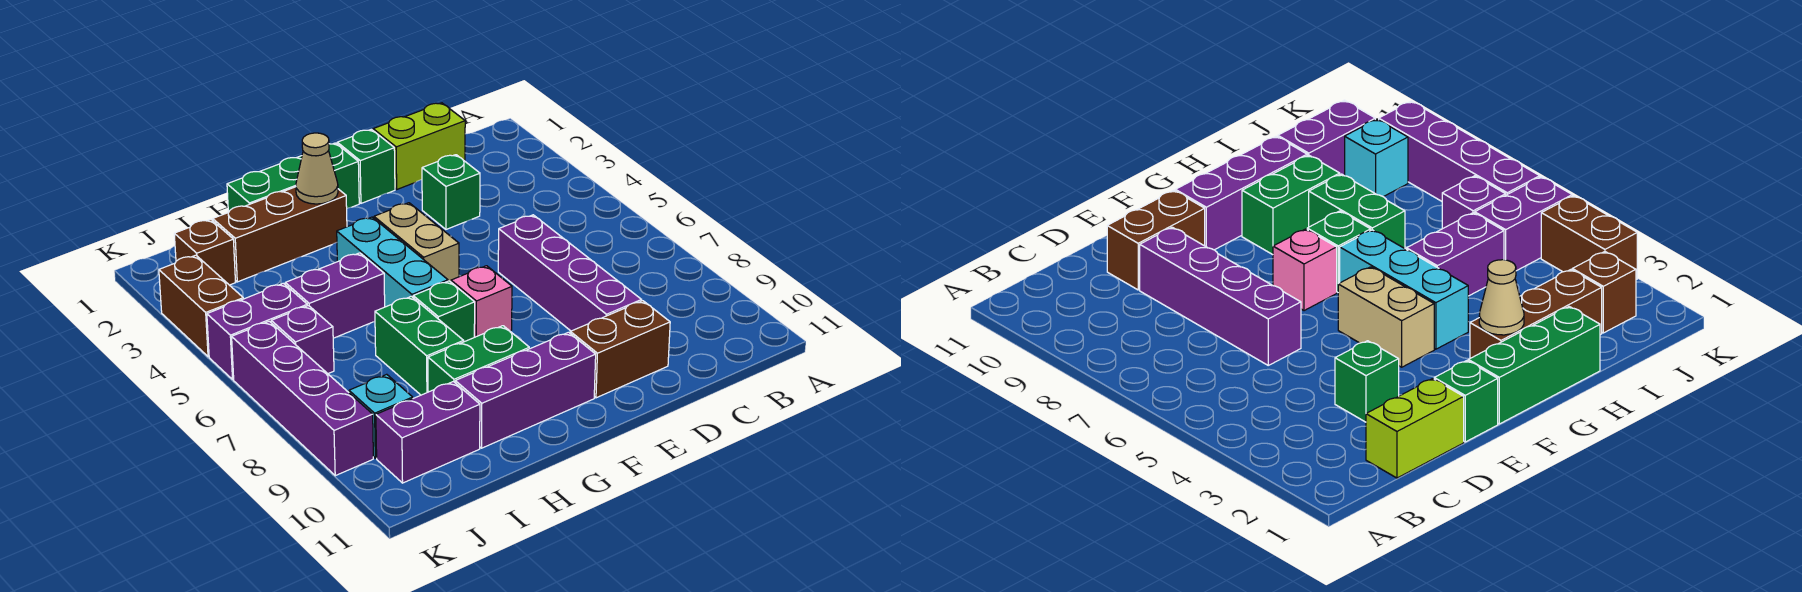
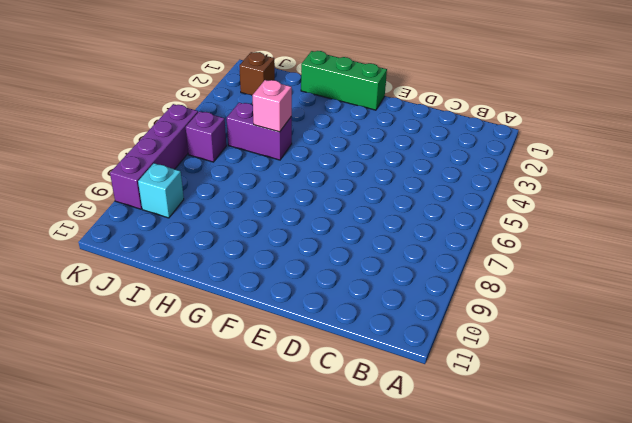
pink brick H5 level 2 -> pink brick F7 level 1
none -> lime brick C1:D1 level 1
none -> green brick D3 level 1
none -> purple brick D6:D9 level 1

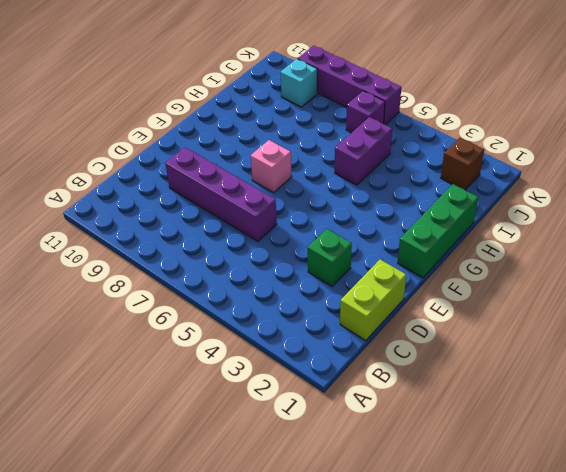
none -> brown brick D10:E10 level 1
none -> green brick E1 level 1
none -> tan brick F4:F5 level 1

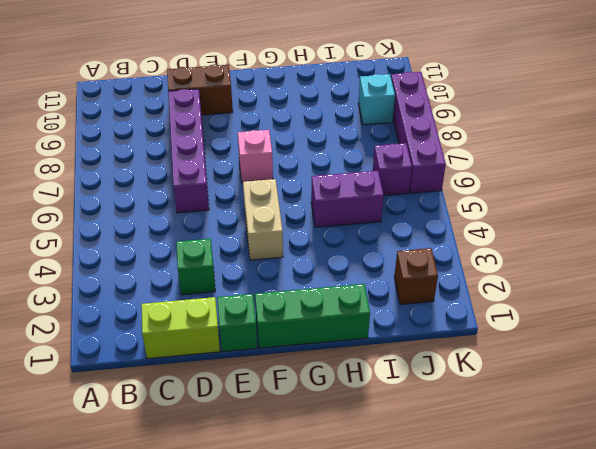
none -> purple brick F10:H10 level 1
none -> brown brick G2:I2 level 1
none -> cyan brick G4:G6 level 1

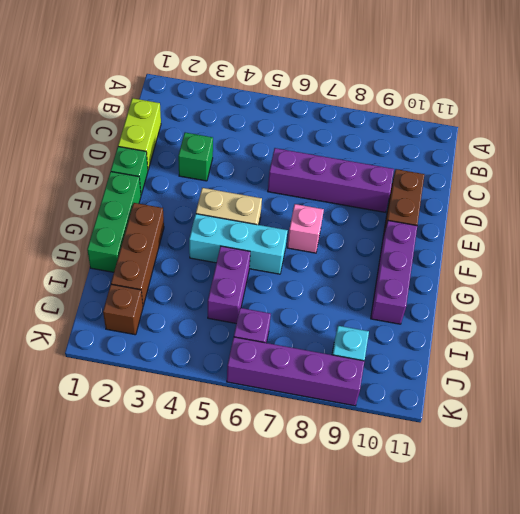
none -> green brick G7 level 1
none -> green brick G9:H9 level 1
none -> green brick H7:H8 level 1

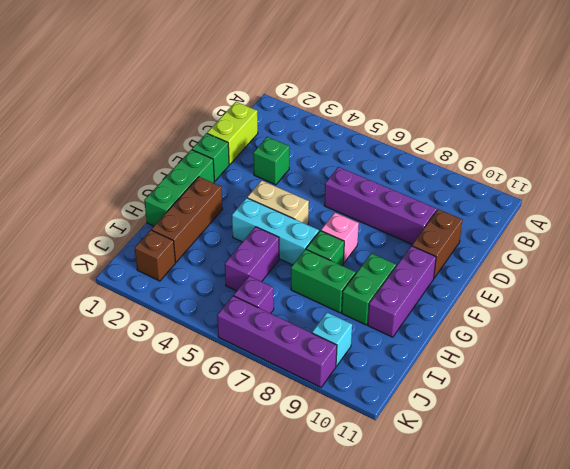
none -> purple brick I10:J10 level 1
none -> purple brick J5:K5 level 1
none -> brown brick K3:K4 level 1

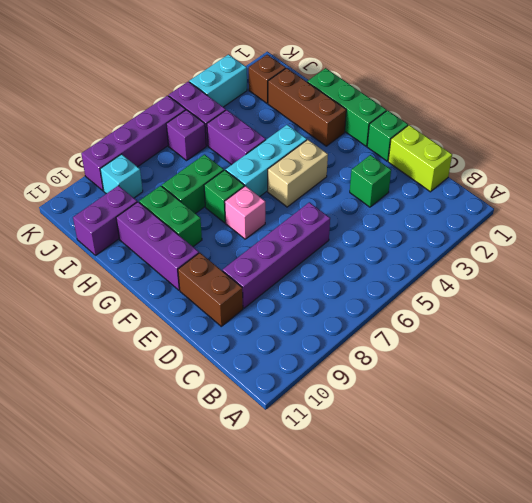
purple brick I10:I11 level 1 -> purple brick I10:J10 level 1
cyan brick K3:K4 level 1 -> brown brick K3:K4 level 1
none -> tan cone G2 level 2

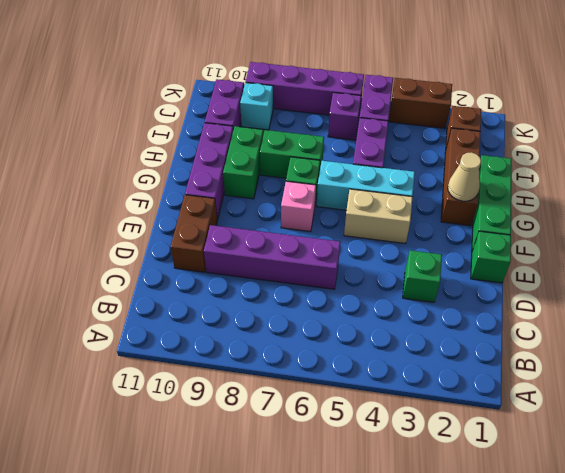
none -> lime brick C1:D1 level 1

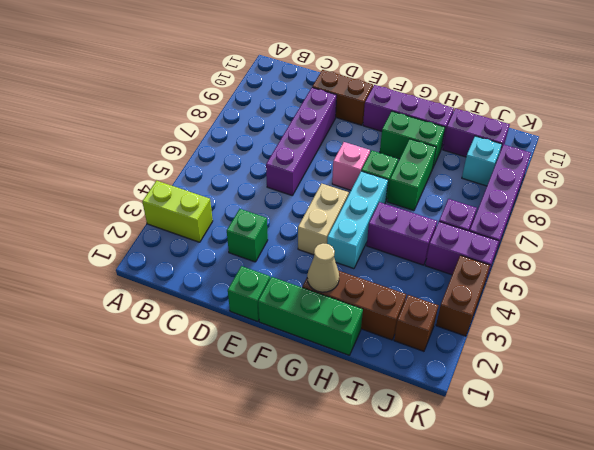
lime brick A3:B3 level 1 -> lime brick C1:D1 level 1

